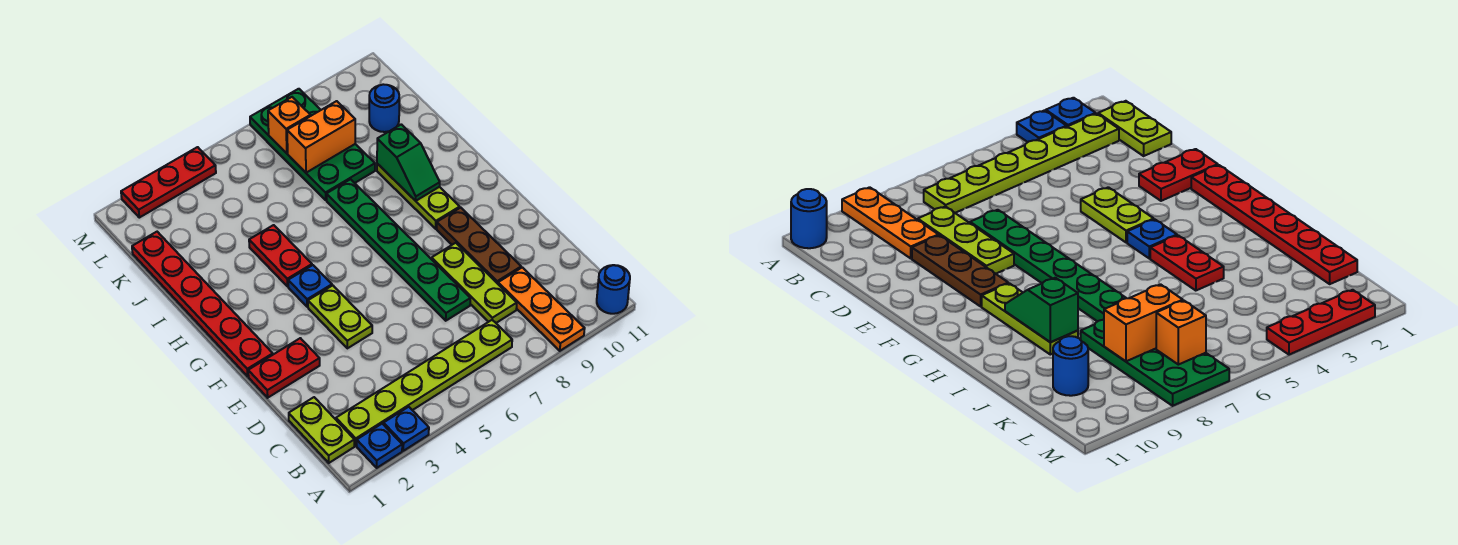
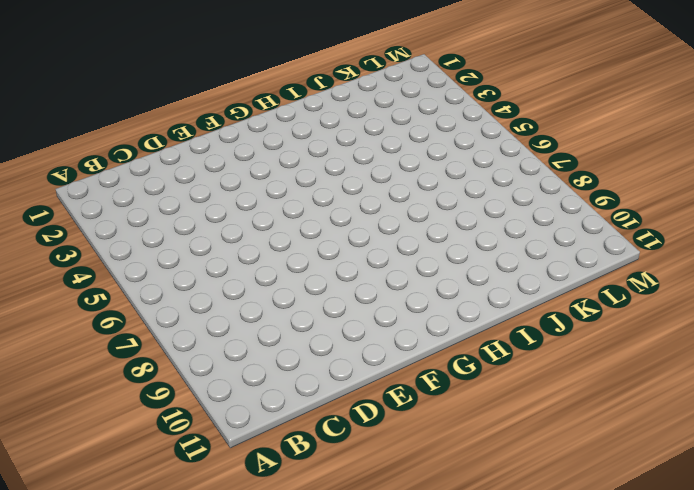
none -> blue plate A2 level 1
none -> blue plate A3 level 1
none -> orange plate A9:C9 level 1

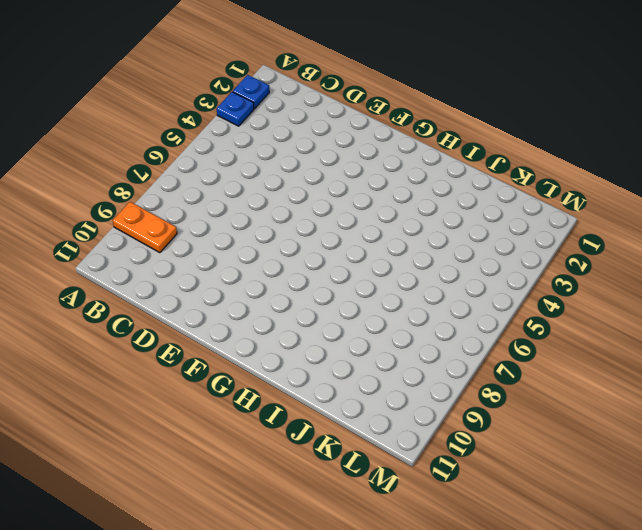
orange plate A9:B9 level 1 -> orange plate A9:C9 level 1
none -> blue round brick A11 level 1
none -> lime plate B1:C1 level 1
none -> lime plate B2:B7 level 1

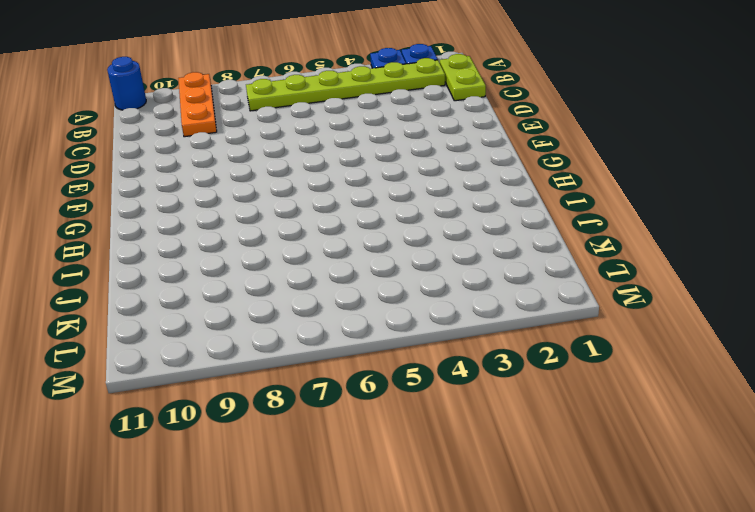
none -> lime plate C8:E8 level 1
none -> green plate D7:I7 level 1
none -> brown plate D9:F9 level 1

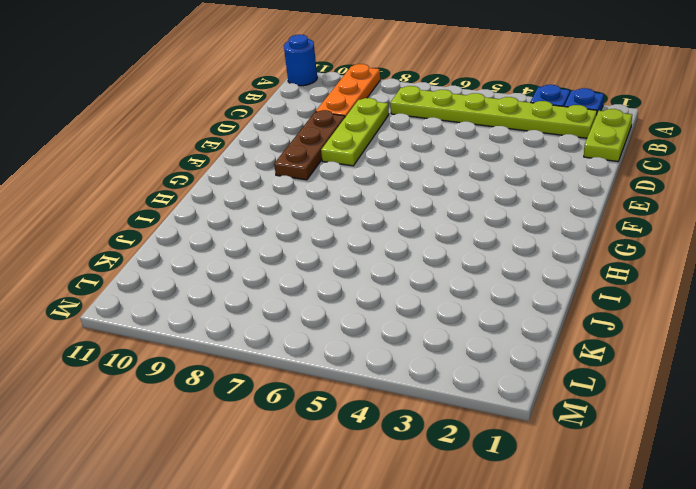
none -> green plate D7:I7 level 1
none -> red plate E1:E2 level 1
none -> lime plate E4:F4 level 1

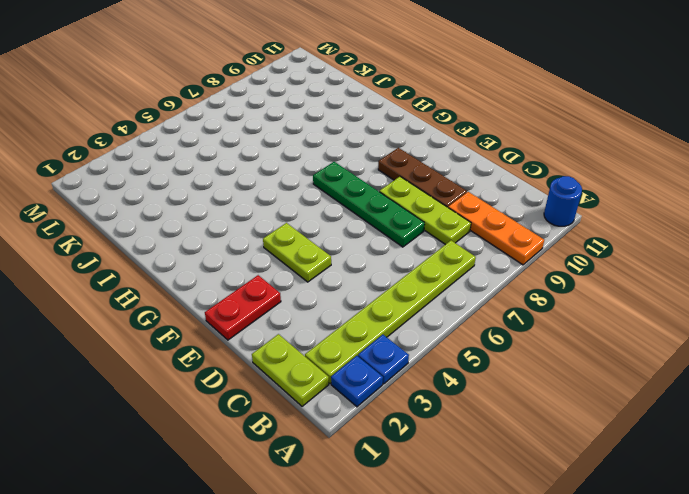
green plate D7:G7 level 1 -> green plate D7:I7 level 1
none -> red plate F1:K1 level 1
none -> blue plate G4 level 1
none -> lime plate G9:I9 level 1

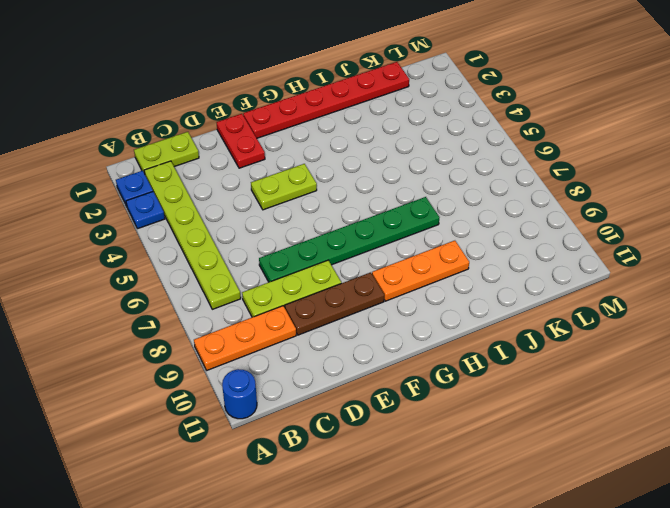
orange plate G9:I9 level 1 -> lime plate G9:I9 level 1
none -> blue plate G4 level 1
none -> red plate H4:I4 level 1
none -> green plate J7:M8 level 1

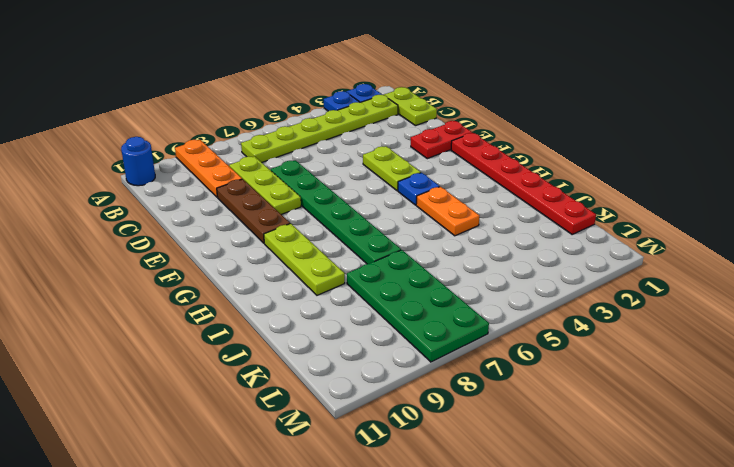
orange plate H4:I4 level 1 -> red plate H4:I4 level 1
none -> blue round brick K10 level 1
none -> red plate M2:M4 level 1
none -> green slope H9:I9 level 2 top I

